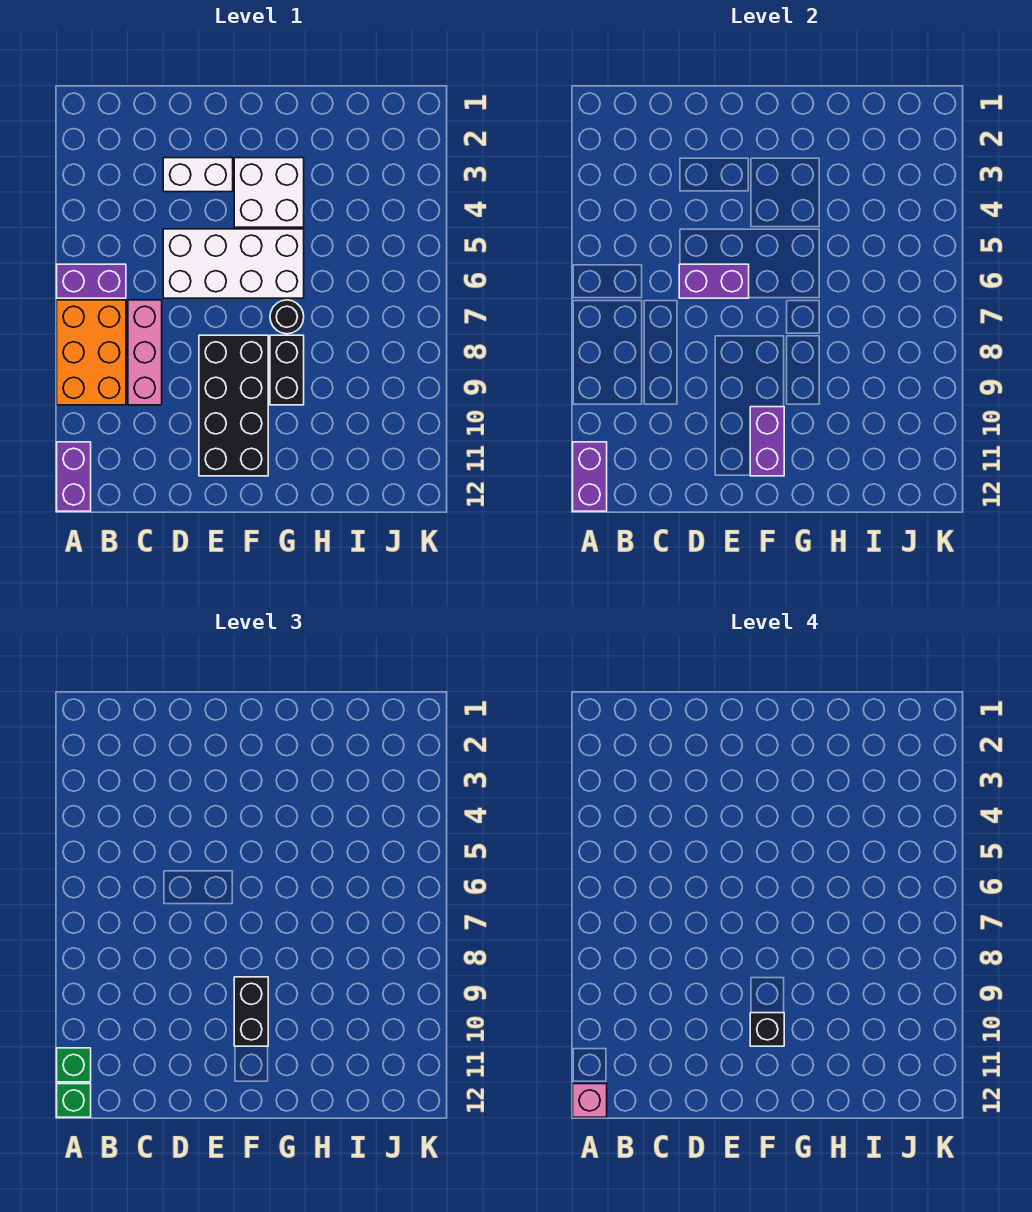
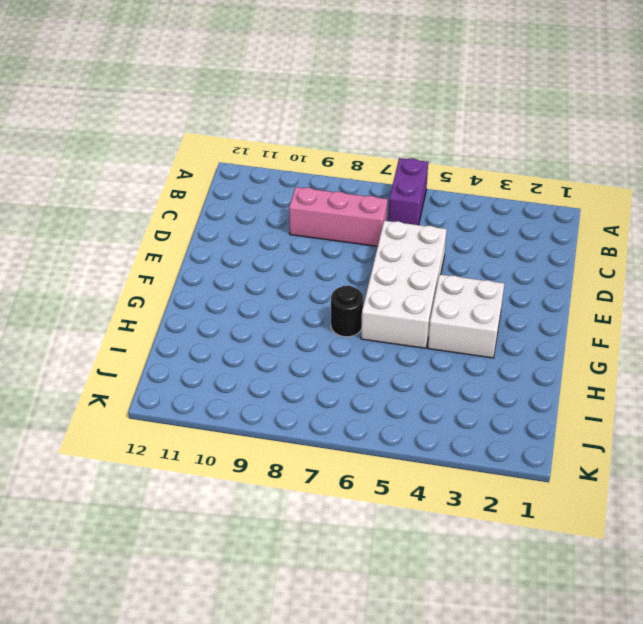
none -> orange brick A7:B9 level 1
none -> purple brick A11:A12 level 1
none -> white brick D3:E3 level 1

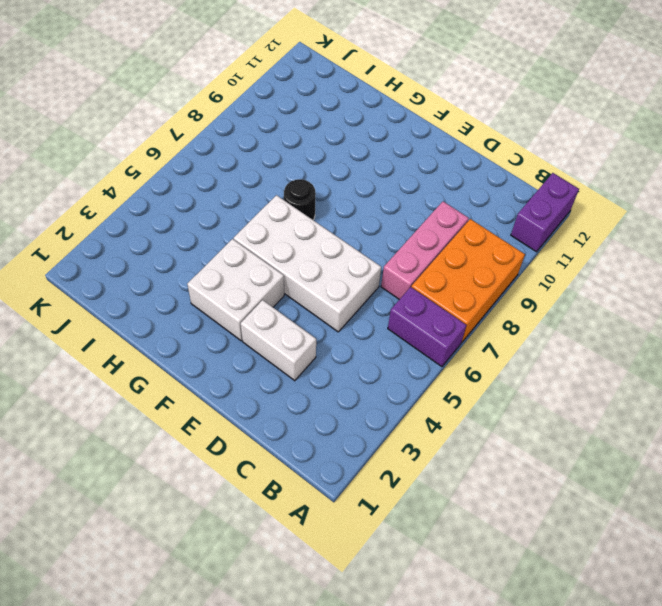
none -> black brick E8:F11 level 1
none -> black brick G8:G9 level 1
none -> purple brick A11:A12 level 2

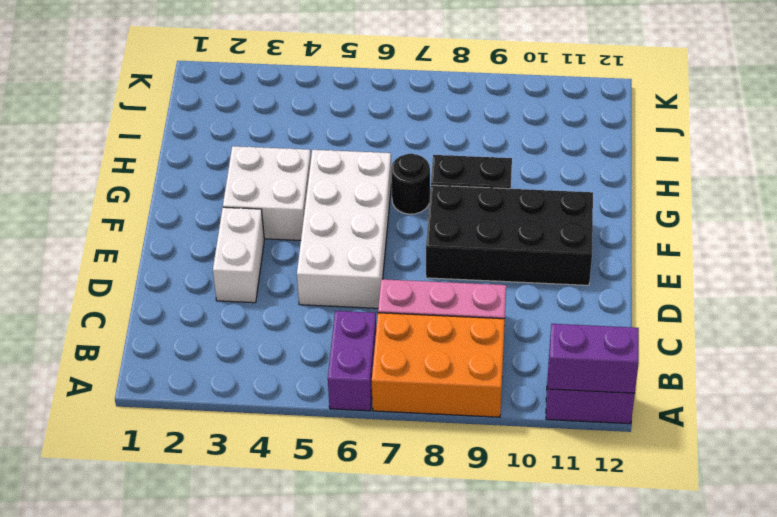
none -> purple brick D6:E6 level 2
none -> purple brick F10:F11 level 2
none -> green brick A11 level 3

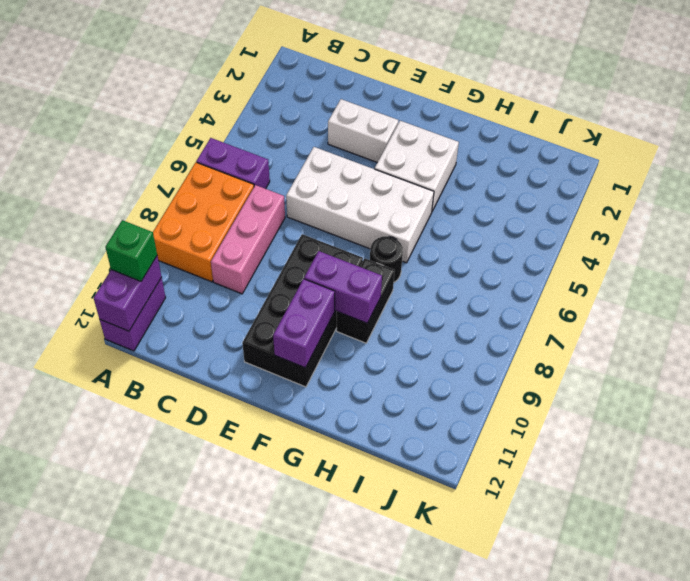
purple brick F9:G9 level 2 -> purple brick D6:E6 level 2
none -> green brick A12 level 3
none -> black brick F9:F10 level 3
none -> pink brick A12 level 4

